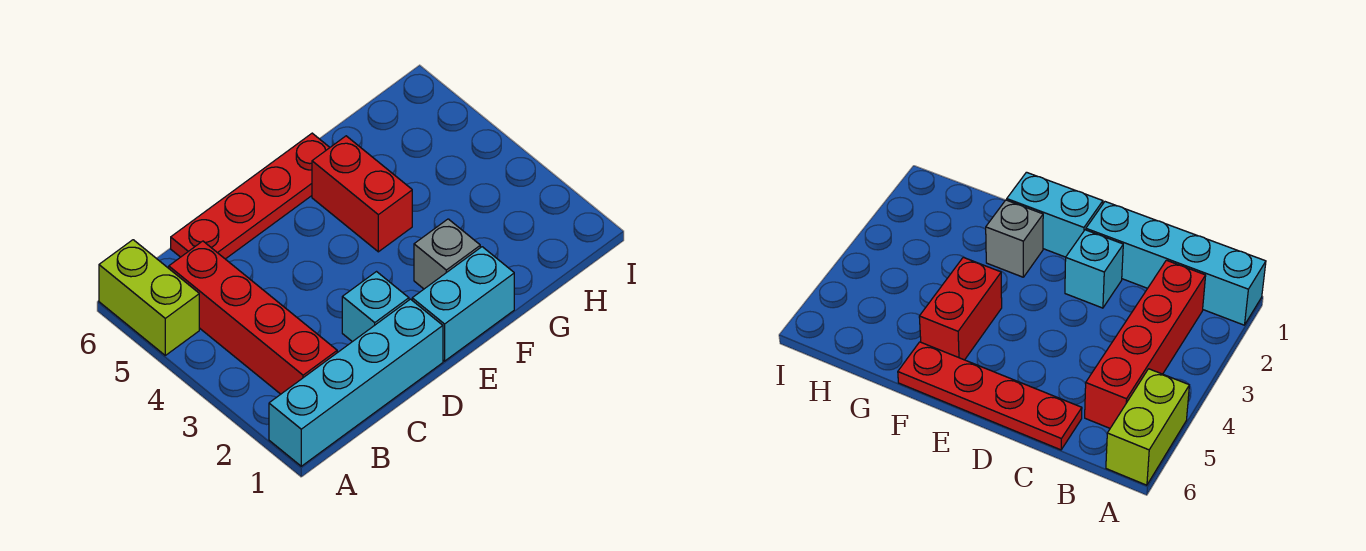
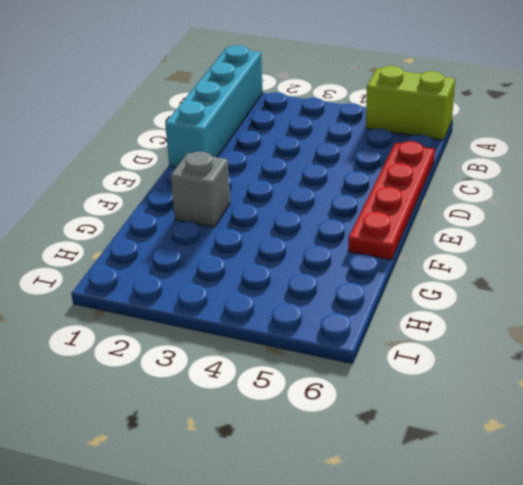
none -> red brick B2:B5 level 1
none -> cyan brick D2 level 1

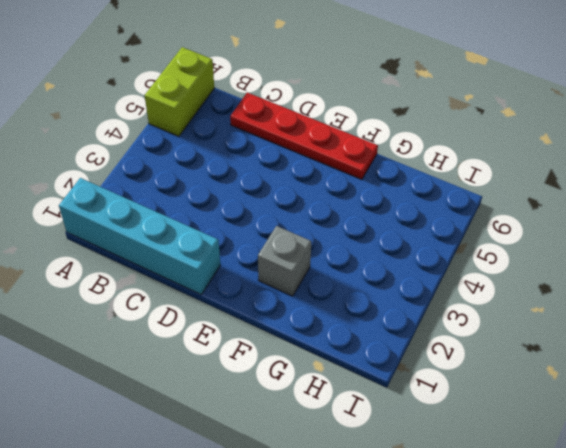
none -> red brick B2:B5 level 1
none -> cyan brick D2 level 1

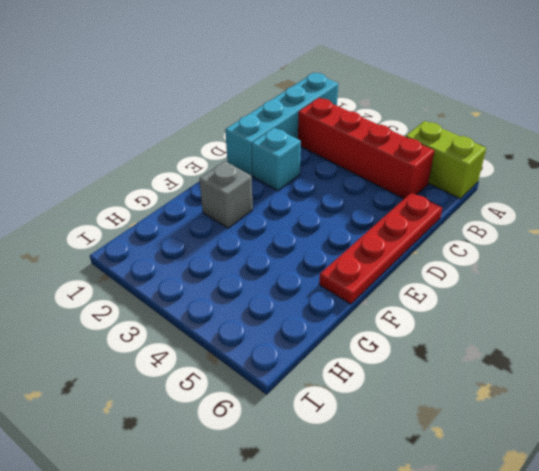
none -> cyan brick E1:F1 level 1
none -> red brick F4:F5 level 1

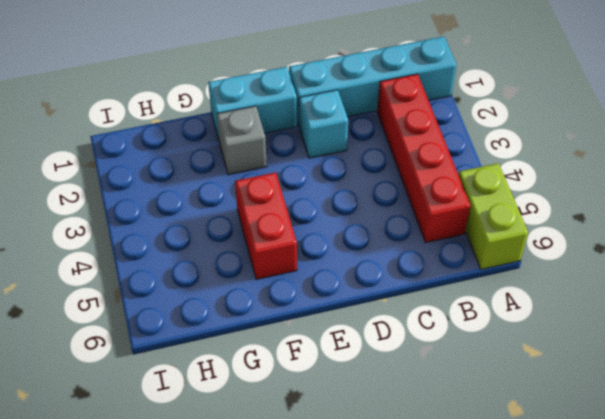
none -> red plate C6:F6 level 1

